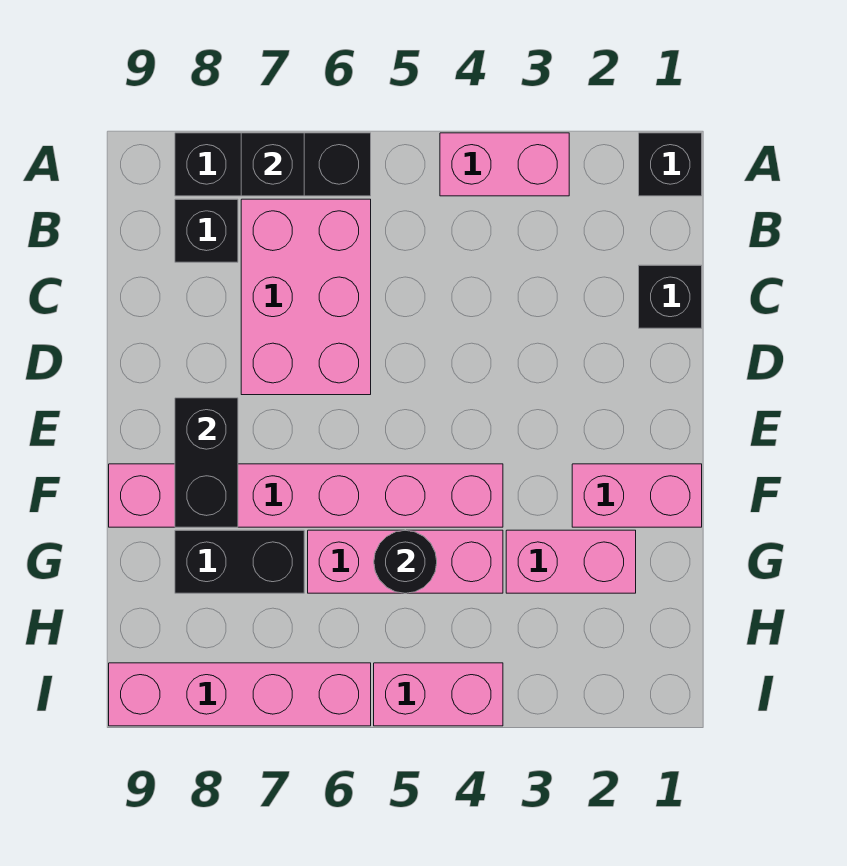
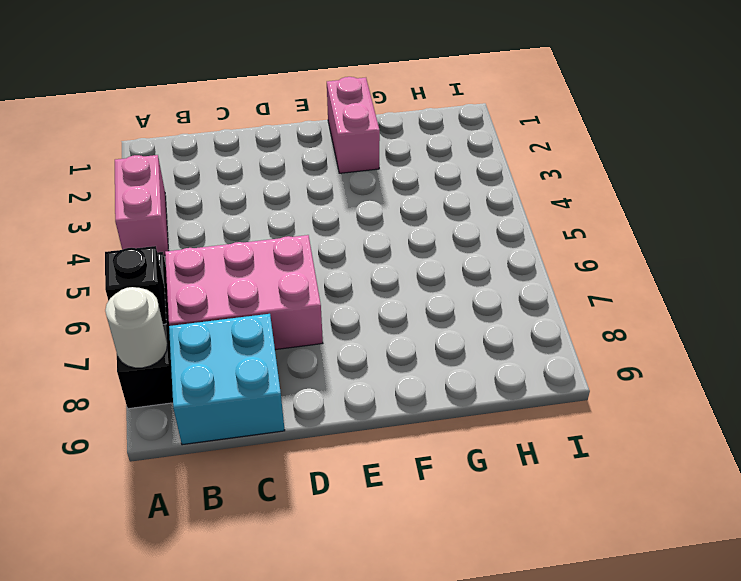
white round brick A8 level 2 -> none
cyan brick B8:C9 level 1 -> black brick B8 level 1
none -> black brick A1 level 1
none -> black brick C1 level 1
none -> pink brick F4:F9 level 1

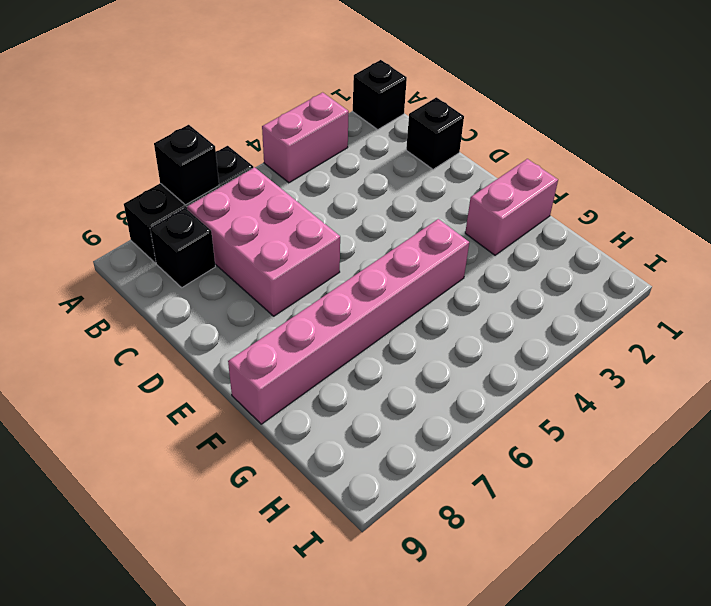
none -> pink brick G2:G3 level 1
none -> pink brick G4:G6 level 1
none -> black brick G7:G8 level 1

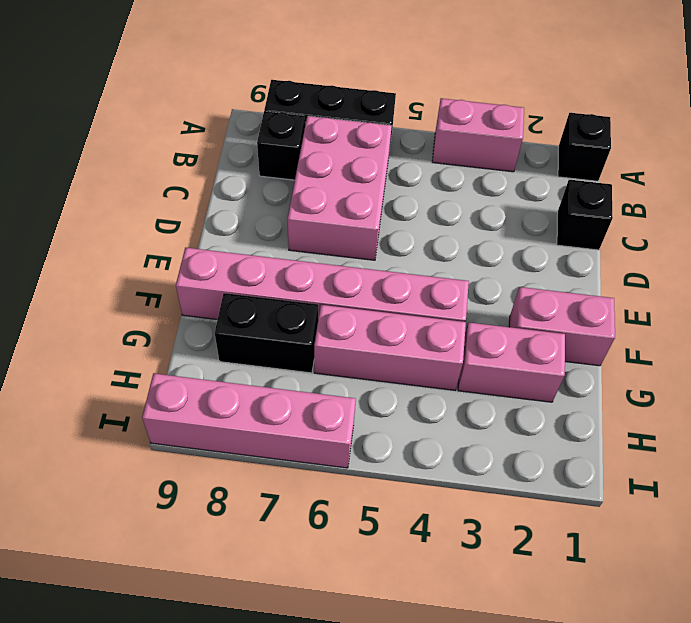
none -> pink brick I4:I5 level 1
none -> black brick A7 level 2
none -> black brick E8:F8 level 2

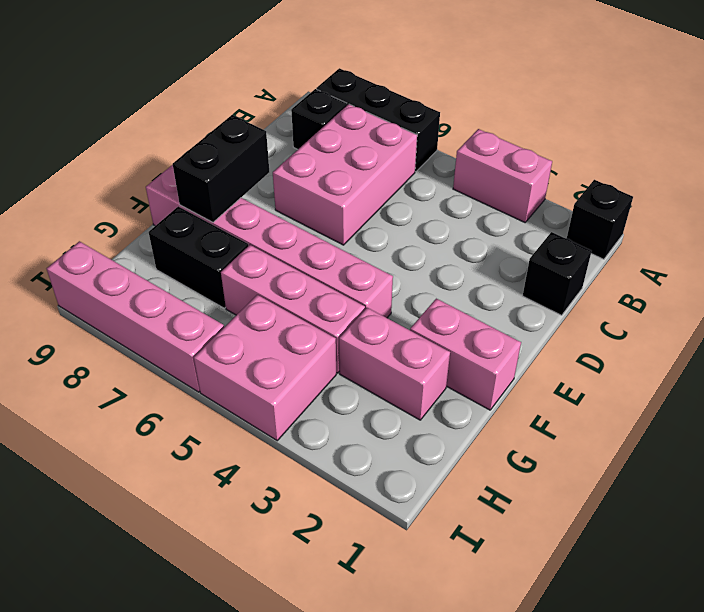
pink brick H4:I5 level 1 -> pink brick I4:I5 level 1
none -> black brick A7 level 2
none -> black round brick G5 level 2

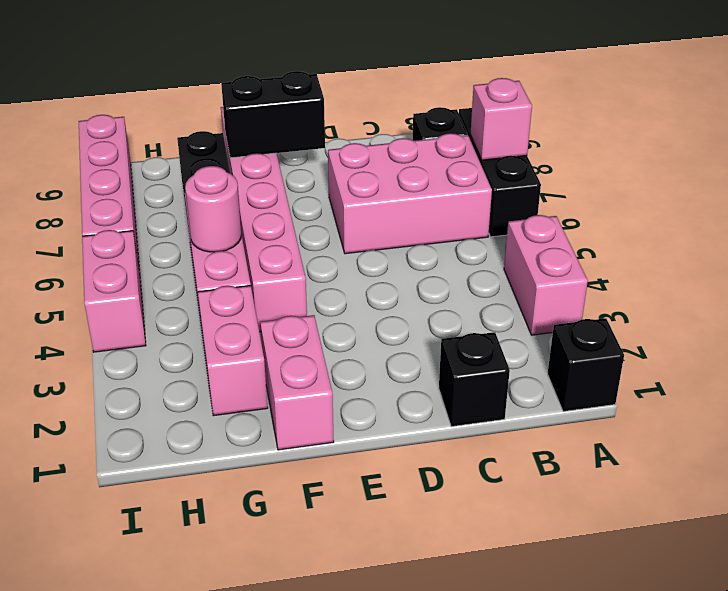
pink brick A7 level 2 -> black brick A7 level 2
pink round brick G5 level 2 -> black round brick G5 level 2

